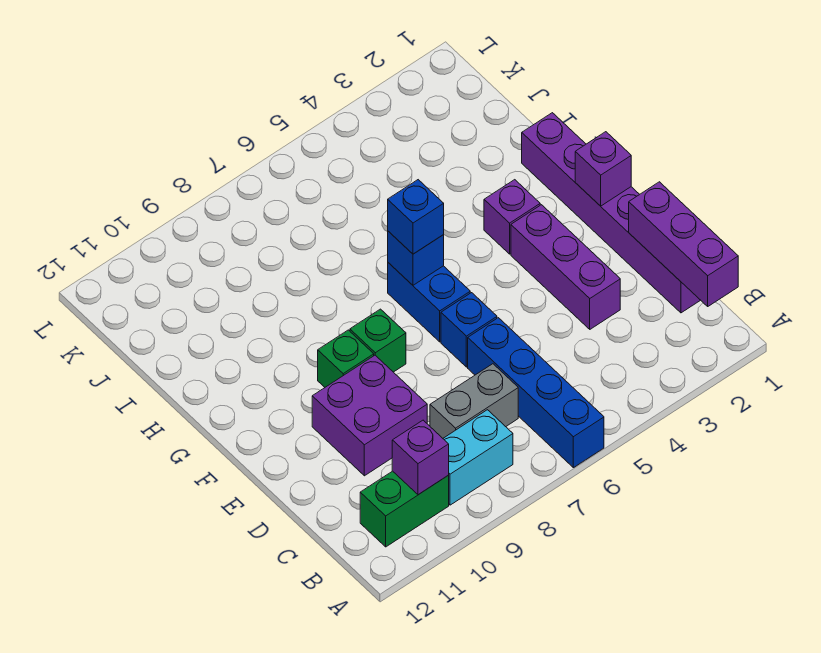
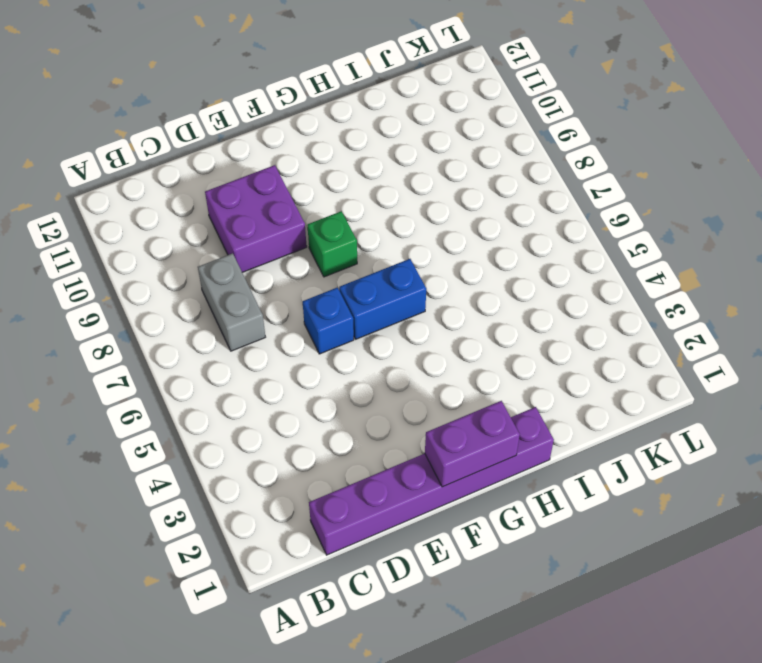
purple brick F1:G1 level 2 -> purple brick F1 level 2
none -> blue brick A6:D6 level 1
none -> cyan brick B8:B9 level 1
none -> green brick B10:B11 level 1

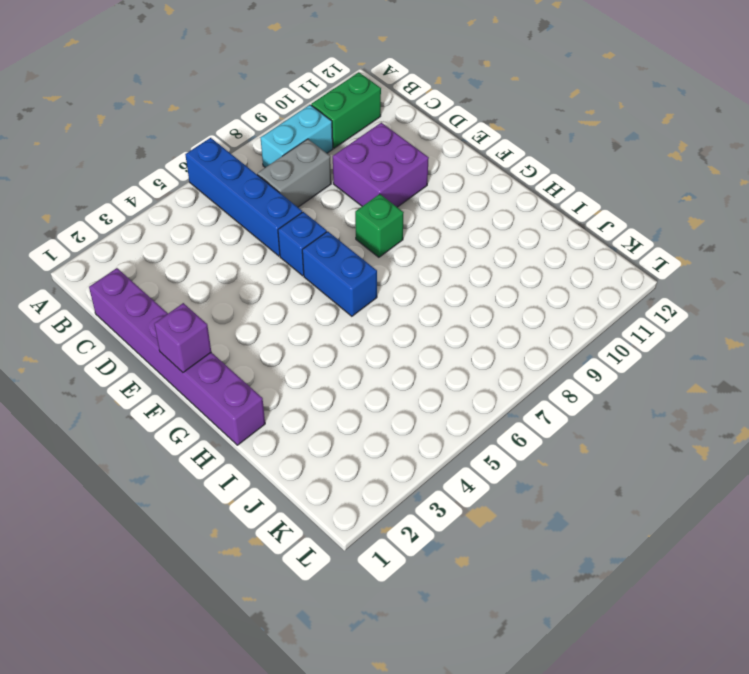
none -> purple brick D3:F3 level 1
none -> green brick F9 level 1
none -> purple brick G3 level 1

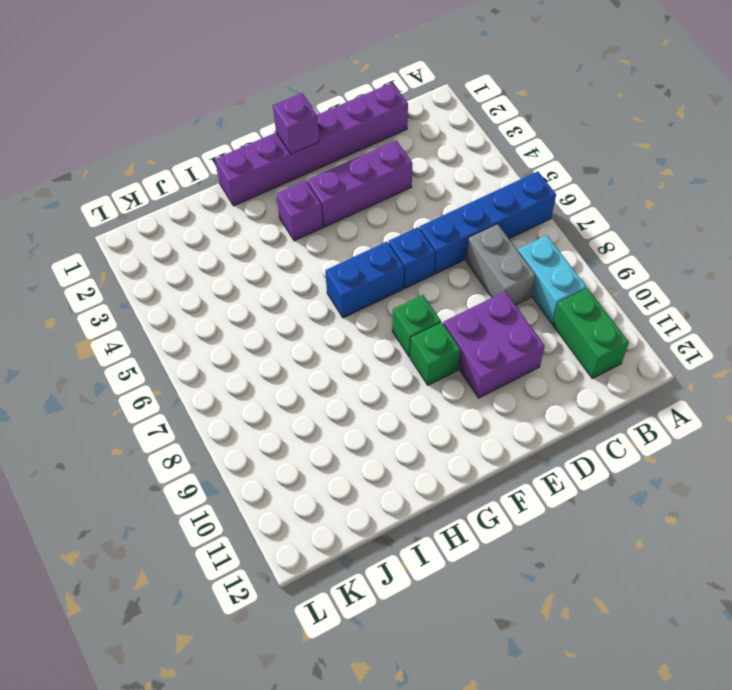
none -> purple brick B1:D1 level 2
none -> purple brick B10 level 2
none -> blue brick G6 level 2

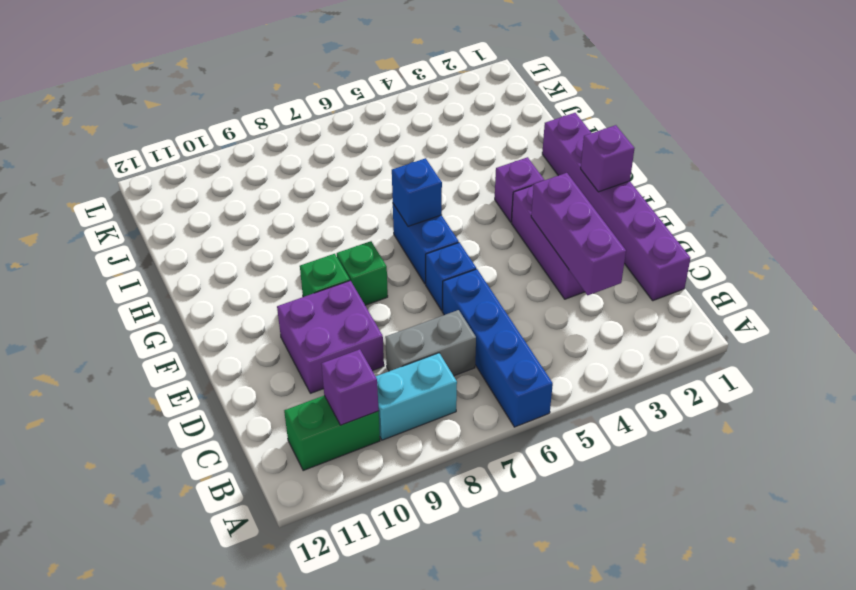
purple brick C3:E3 level 2 -> purple brick B1:D1 level 2
none -> blue brick G6 level 3

